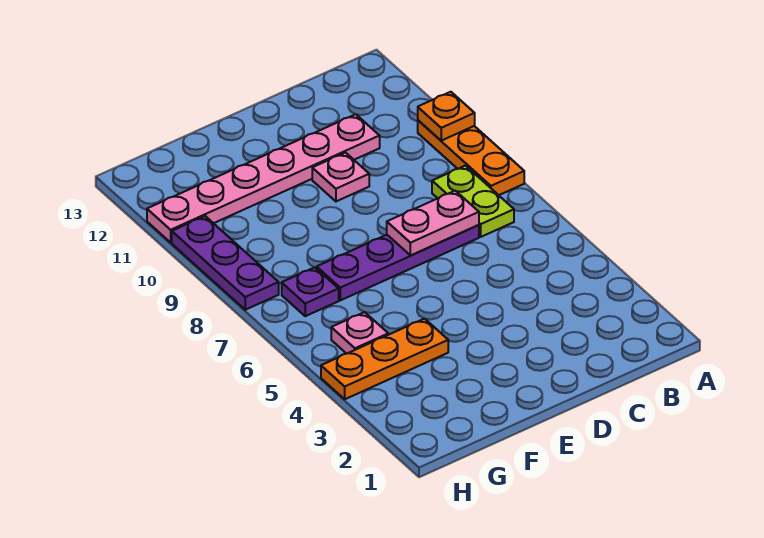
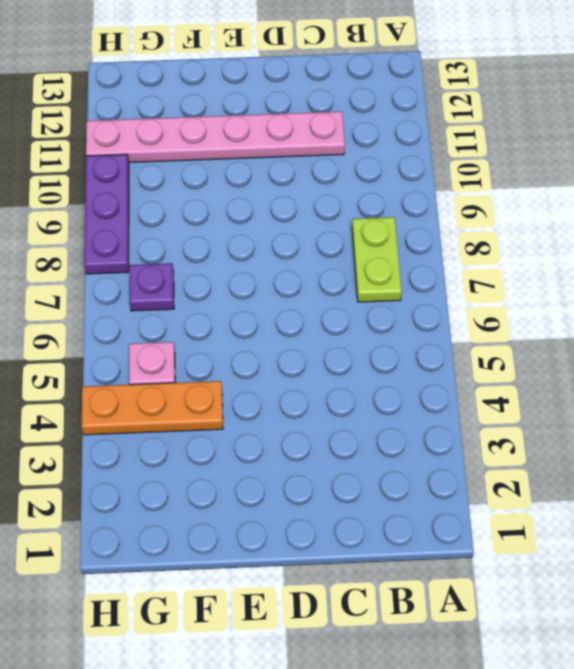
none -> orange plate A8:A10 level 1
none -> purple plate C7:F7 level 1

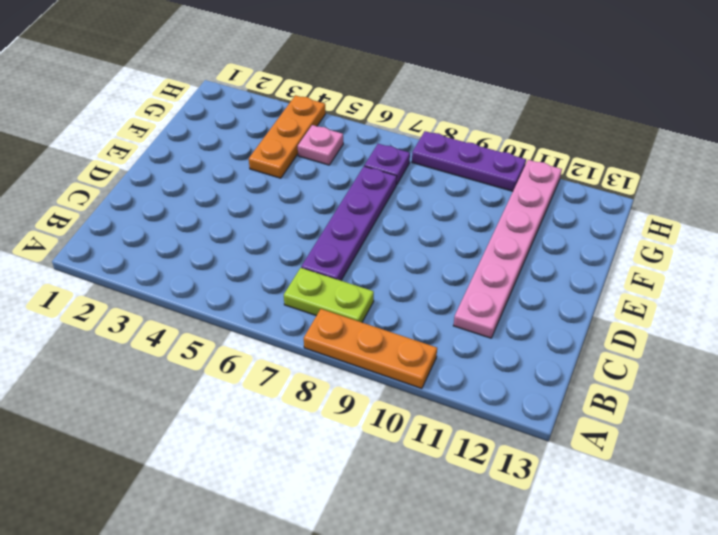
none -> pink plate D10 level 1
none -> orange plate A10 level 2

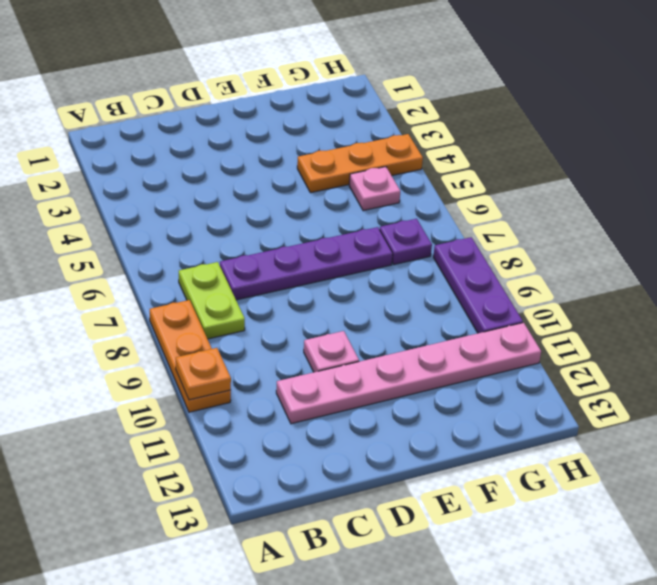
none -> pink plate C7:D7 level 2

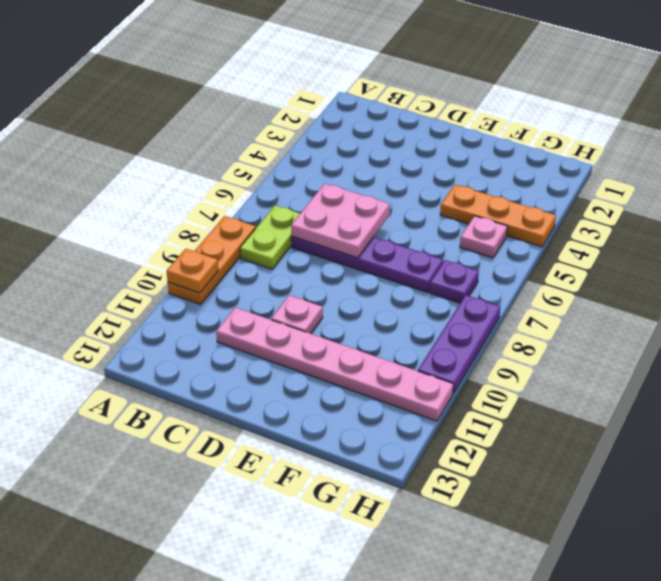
pink plate C6:D7 level 2 -> pink plate C7:D7 level 2

